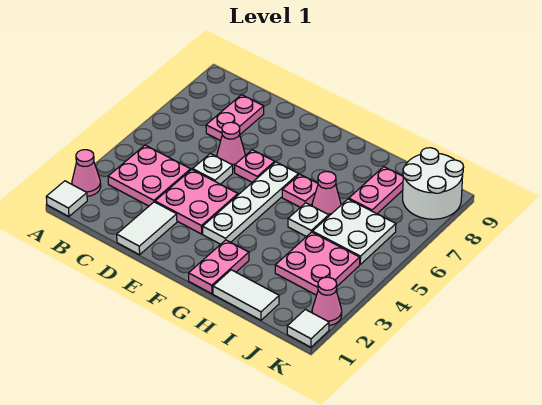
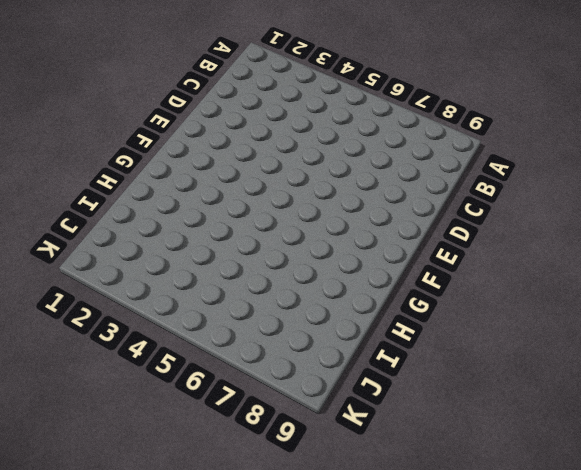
none -> white tile A1 level 1
none -> pink cone A2 level 1
none -> pink plate B3:C4 level 1

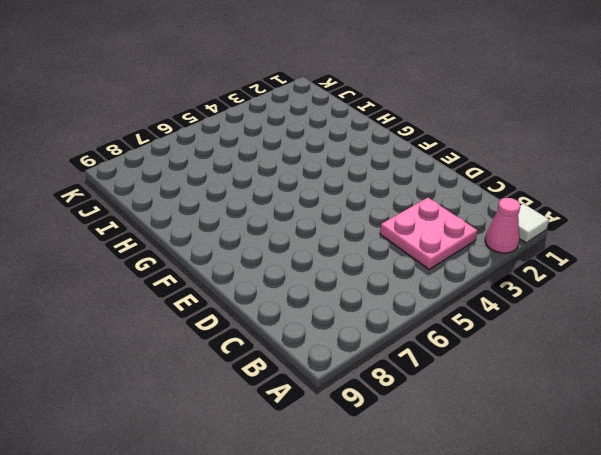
none -> pink plate C7:C8 level 1
none -> white tile D1:D2 level 1
none -> pink plate D3:E4 level 1

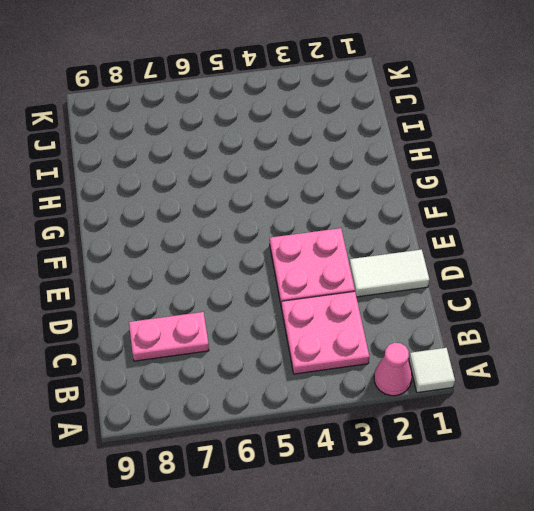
none -> white plate D5 level 1
none -> pink cone D6 level 1
none -> pink plate E6 level 1

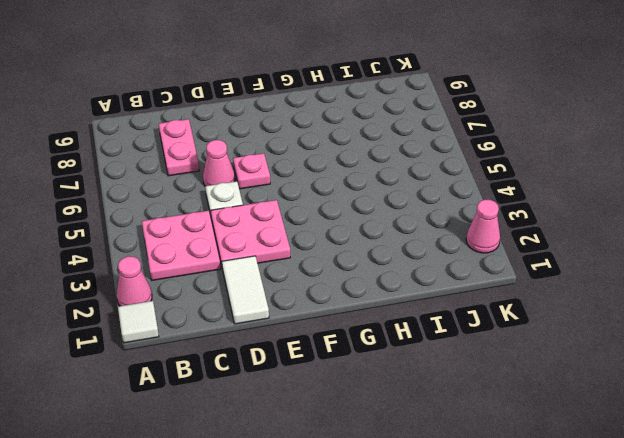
none -> white plate F3:F6 level 1
none -> pink plate G1:G2 level 1
none -> pink plate G6 level 1

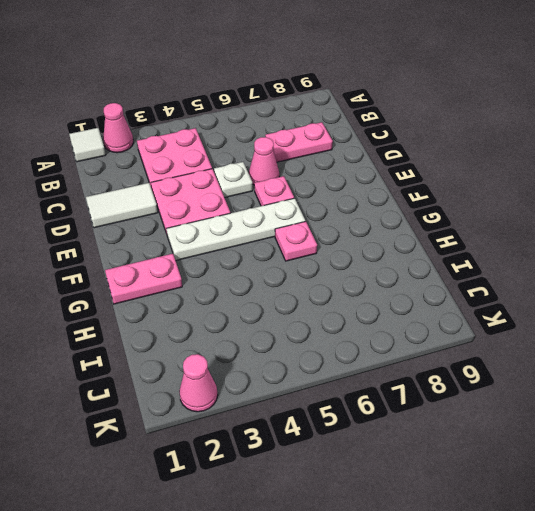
none -> white tile H1:I1 level 1
none -> white plate H5 level 1
none -> pink cone H6 level 1

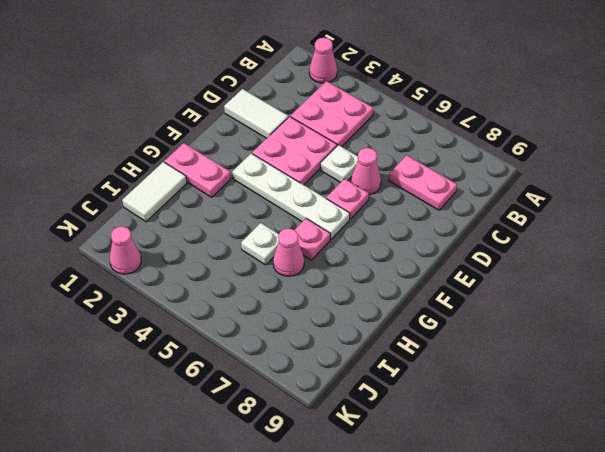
none -> white tile A1 level 1
none -> pink plate I3:J4 level 1
none -> white plate I5:J6 level 1

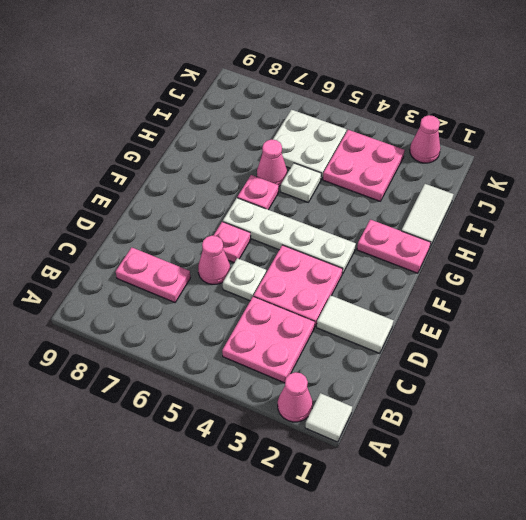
none -> pink plate I7:I8 level 1
none -> white round brick J8:K9 level 1
none -> white tile K1 level 1

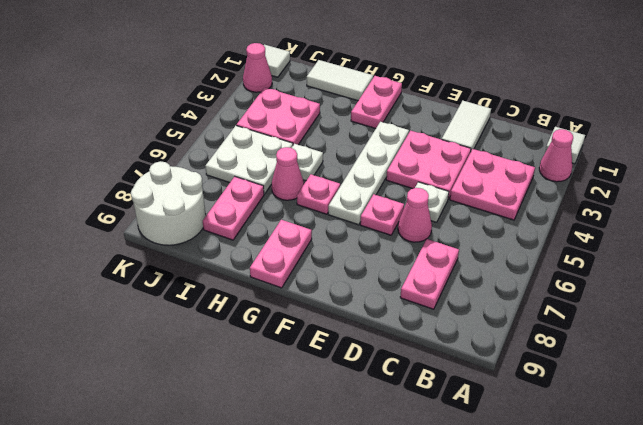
pink plate G8:G9 level 1 -> none

